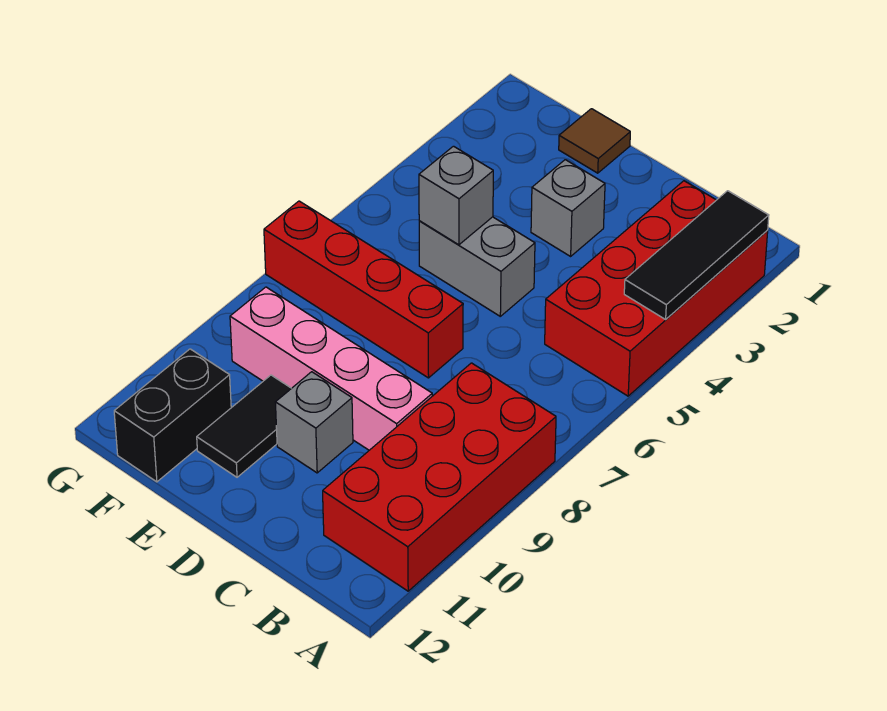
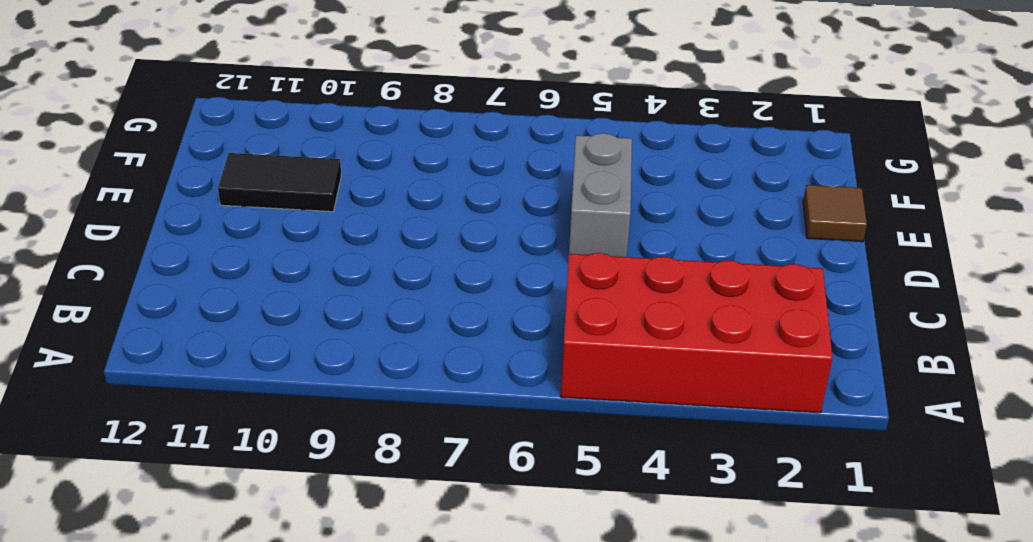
none -> red brick A8:B11 level 1
none -> pink brick C9:F9 level 1
none -> grey brick D3 level 1

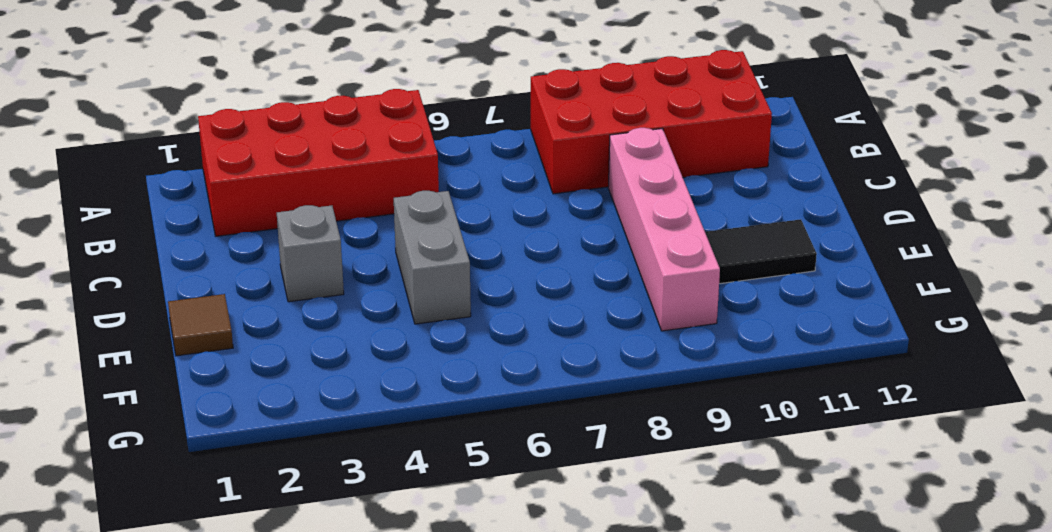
none -> red brick D7:G7 level 1
none -> grey brick D10 level 1
none -> black brick F11:F12 level 1

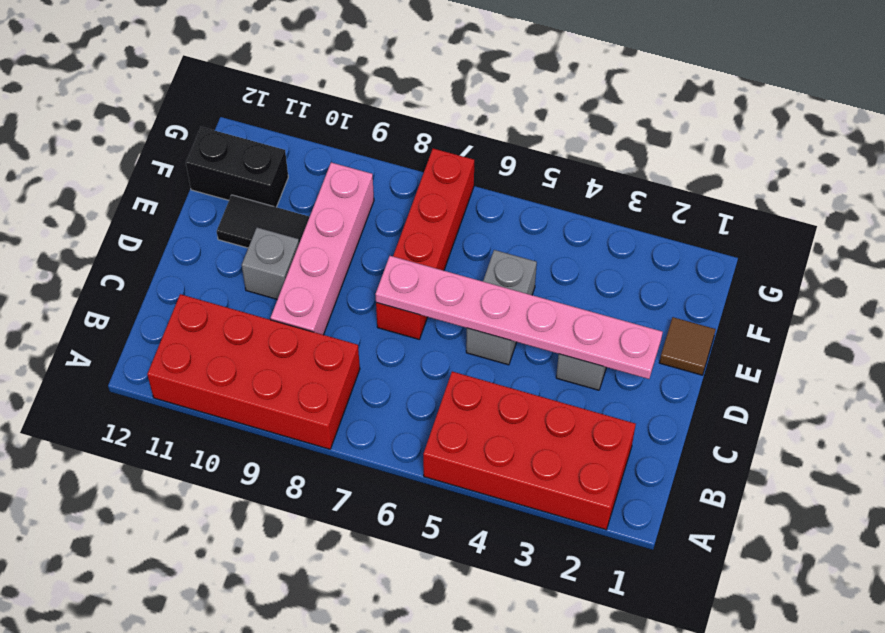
pink plate D2:D7 level 2 -> none
none -> black tile A2:A4 level 2
none -> grey brick E5 level 2

